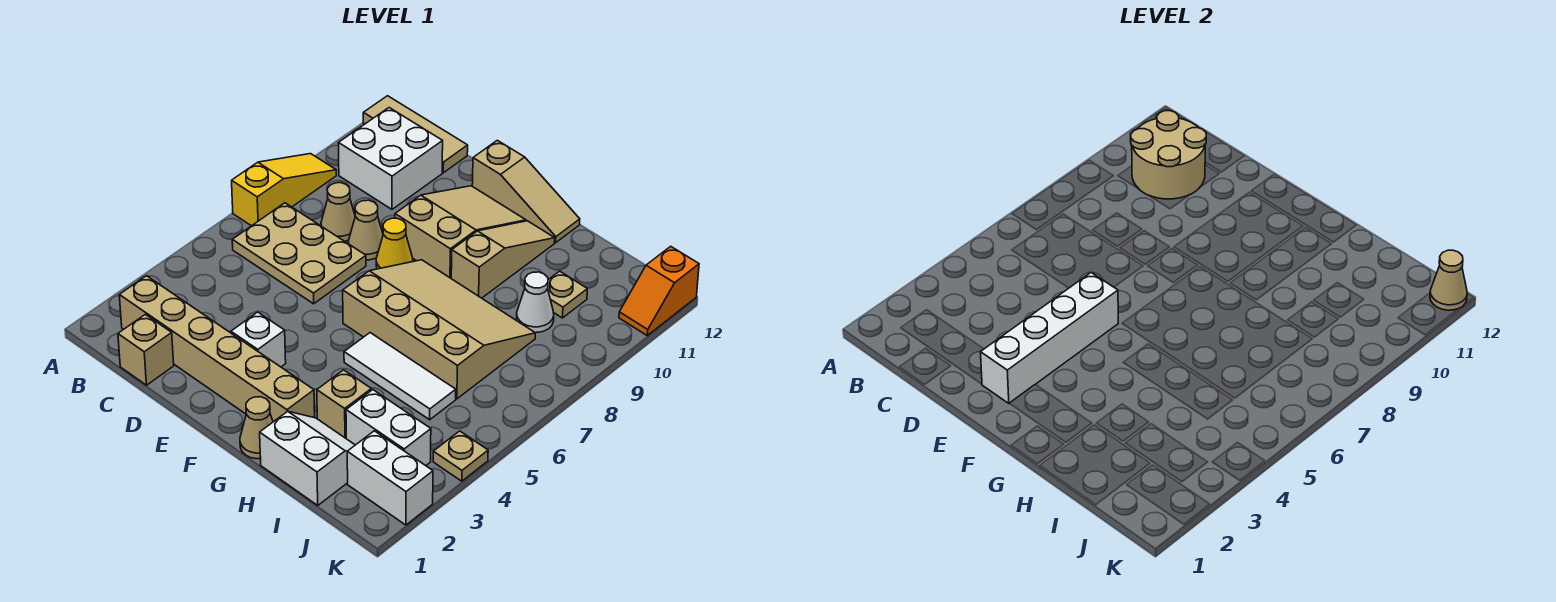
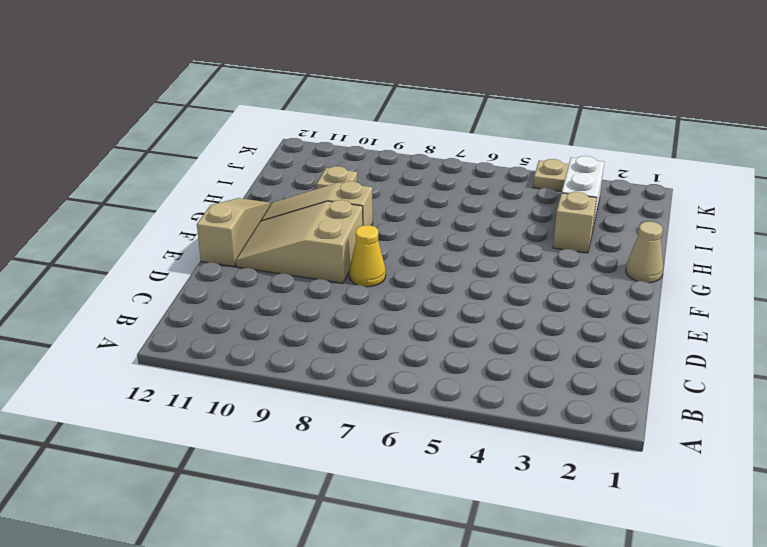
none -> yellow slope A7:A9 level 1 top 7
none -> tan tile A12:C12 level 1
none -> tan brick B2:G2 level 1

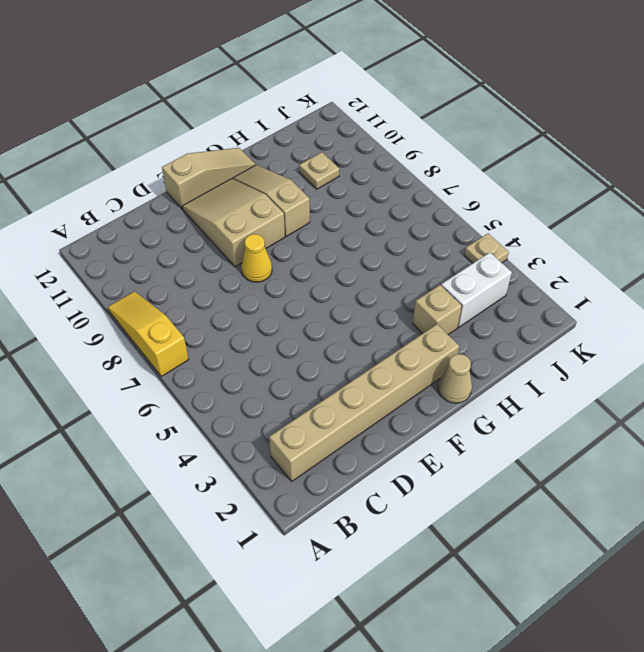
none -> tan tile A12:C12 level 1
none -> tan plate B6:D7 level 1
none -> white brick B10:C11 level 1

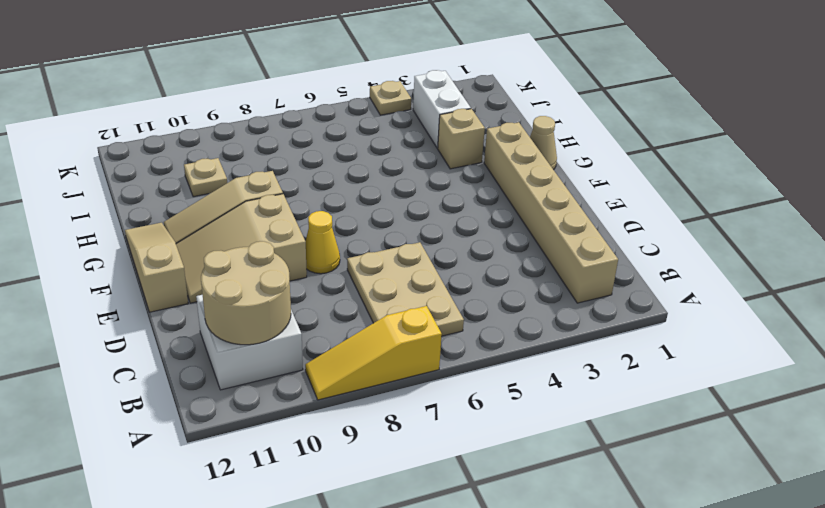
none -> tan tile A12:C12 level 1
none -> tan brick C1 level 1
none -> tan cone C8 level 1

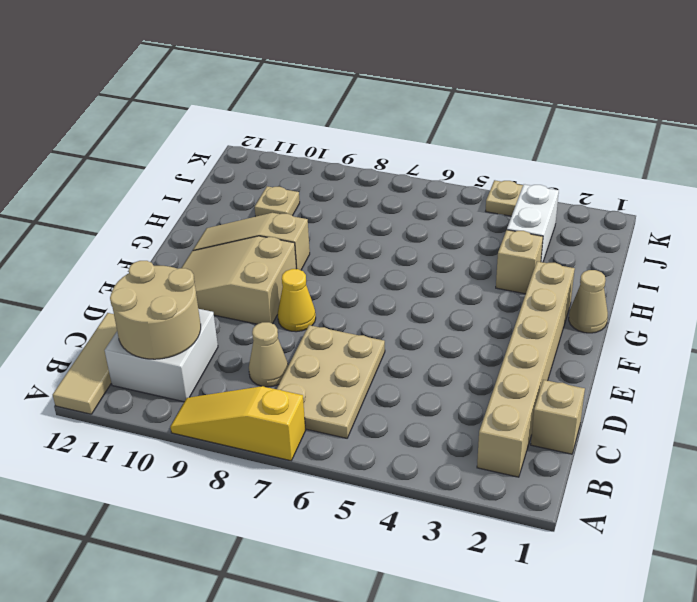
none -> tan cone D8 level 1
none -> white brick E3 level 1
none -> tan slope E12:G12 level 1 top E

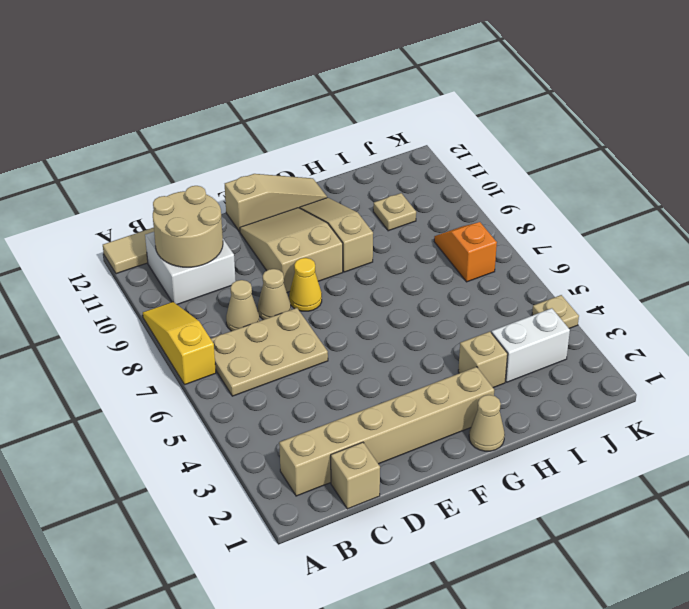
orange slope J7:J8 level 1 top 7 -> orange slope K11:K12 level 1 top 12
none -> white brick E3 level 1
none -> tan slope F6:I8 level 1 top 6
none -> white tile G5:I5 level 1

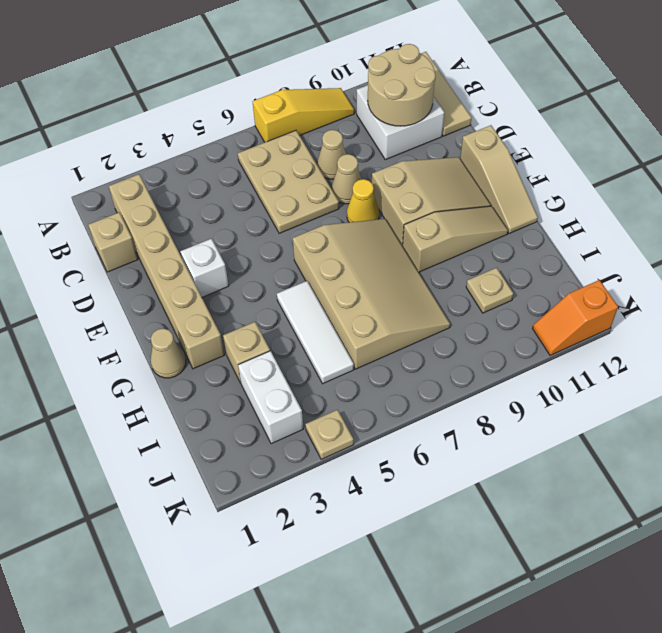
none -> white slope H1:I2 level 1 top 1
none -> white cone I9 level 1
none -> white brick J2:K2 level 1

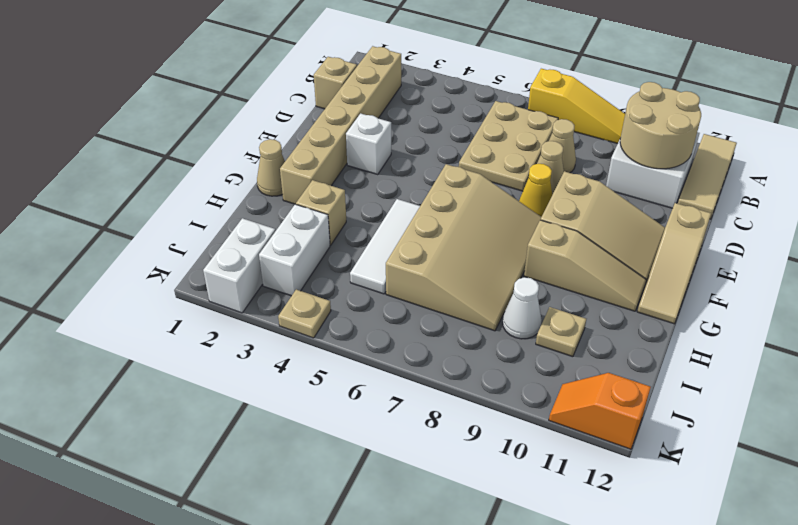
none -> white slope H1:I2 level 1 top 1
none -> white brick E2:E5 level 2
none -> tan cone K12 level 2

